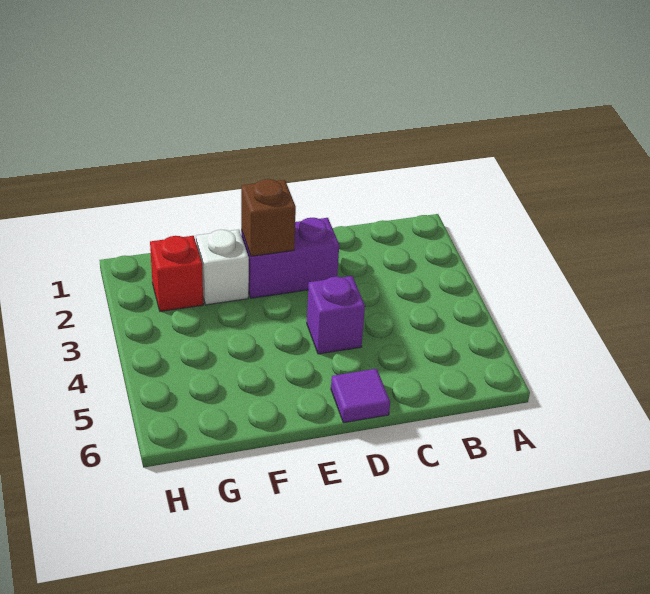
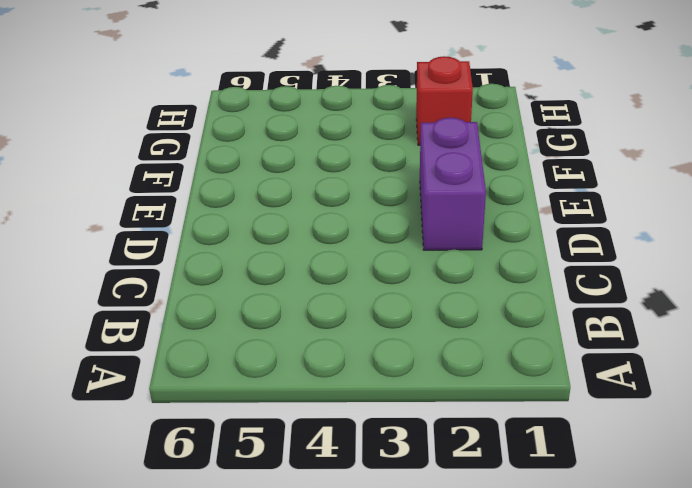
none -> purple brick D4 level 1
none -> purple tile D6 level 1

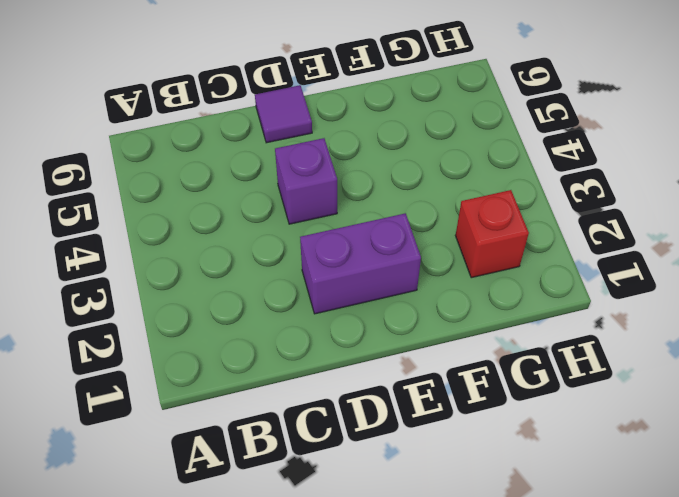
none -> white brick F2 level 1
none -> brown brick E2 level 2

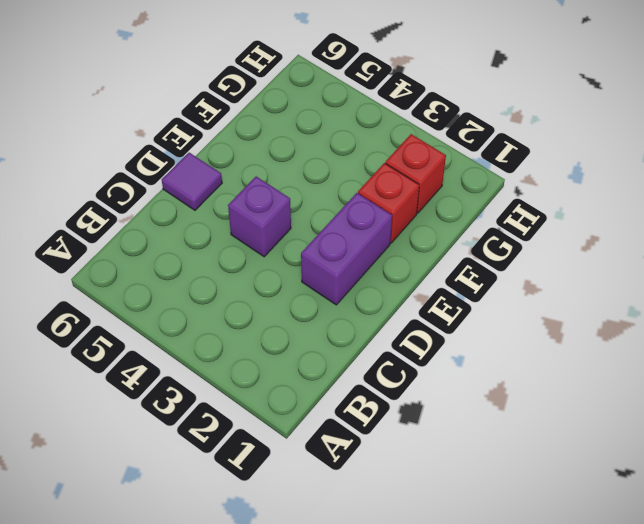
red brick F2 level 1 -> white brick F2 level 1
none -> brown brick E2 level 2

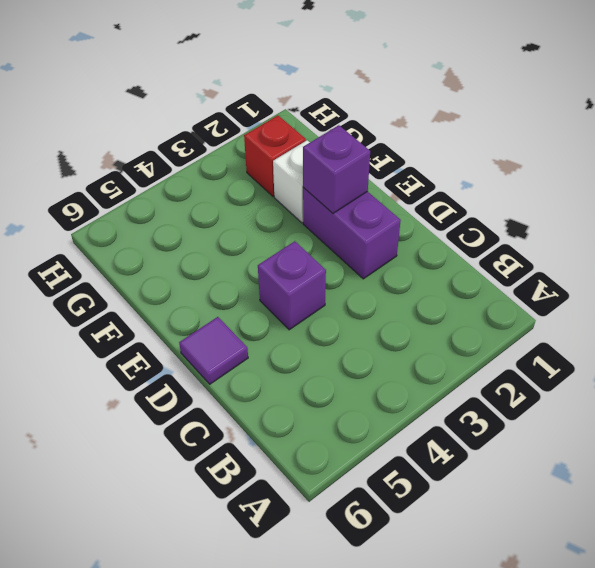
purple brick E2 level 2 -> brown brick E2 level 2

